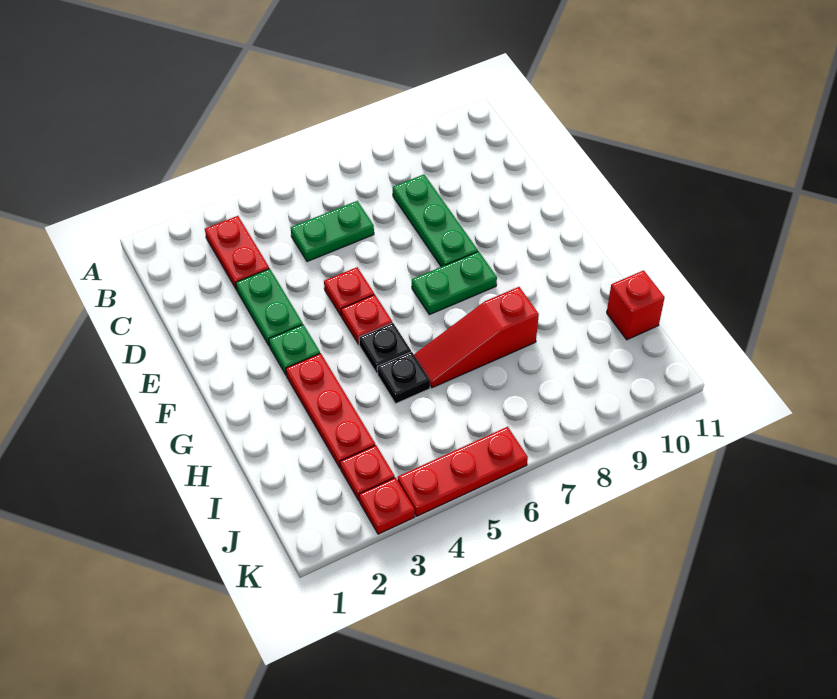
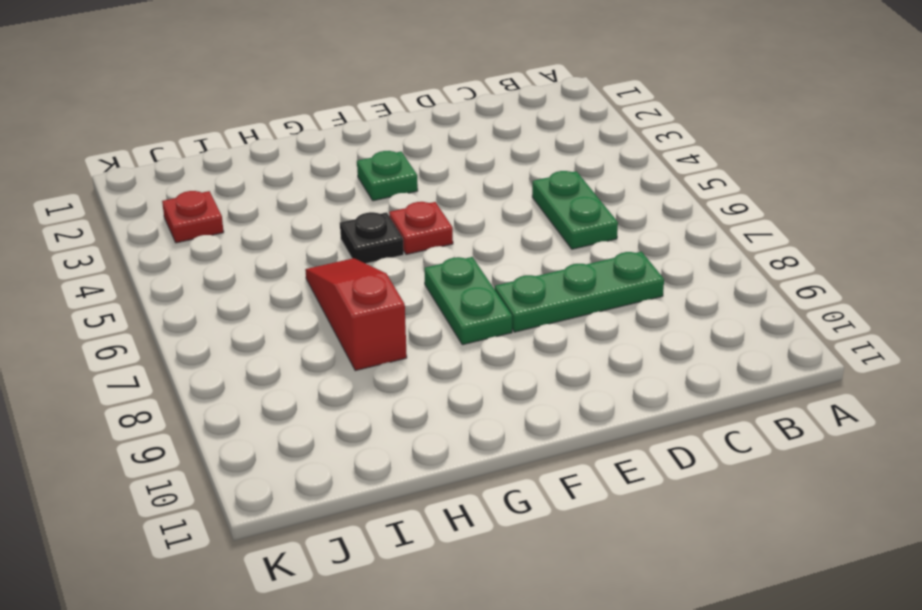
none -> red plate B3:C3 level 1
none -> green plate D3:E3 level 1
none -> red plate E5 level 1

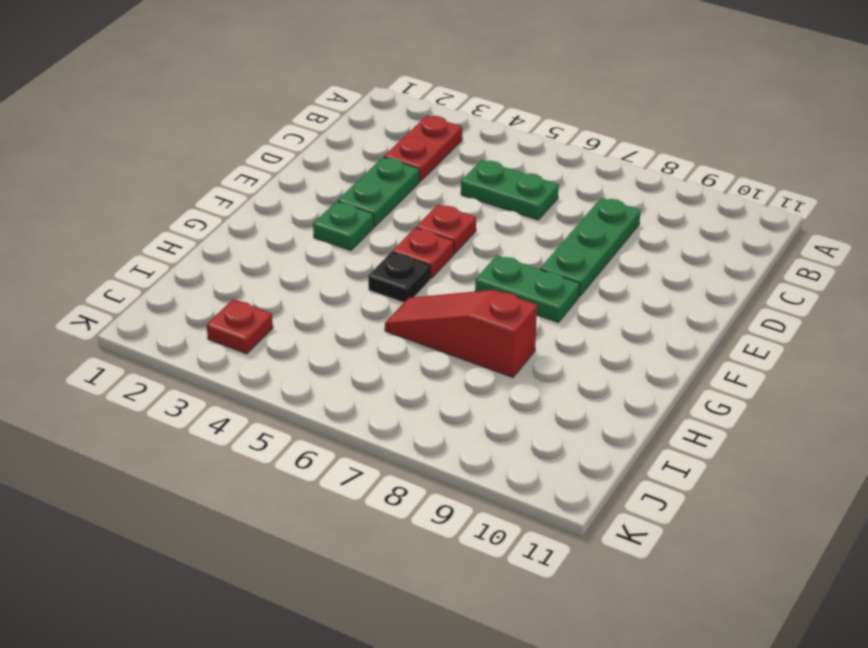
none -> red plate G3:I3 level 1
none -> black plate H5 level 1
none -> red brick I11 level 1

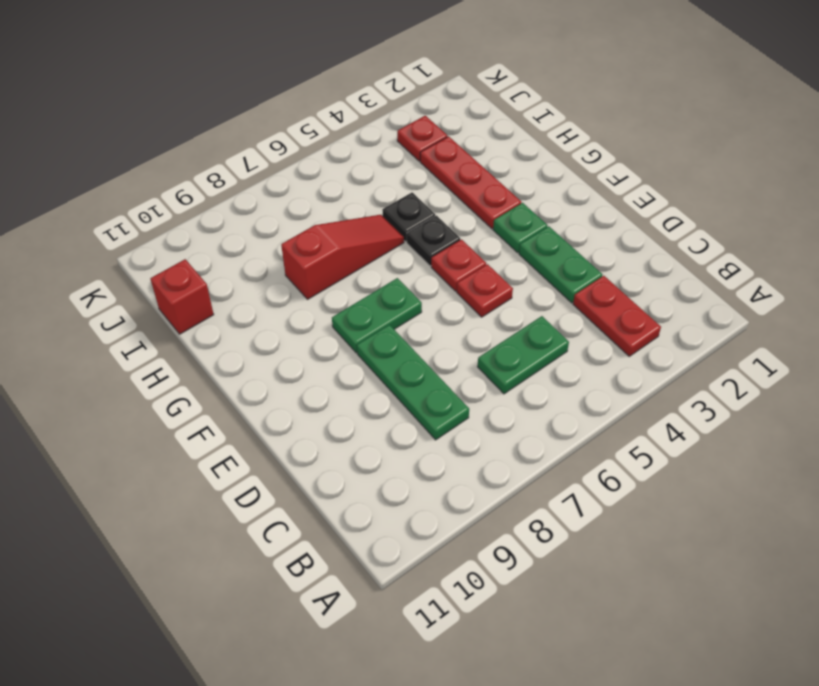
none -> red plate K3 level 1
none -> red plate K4:K6 level 1

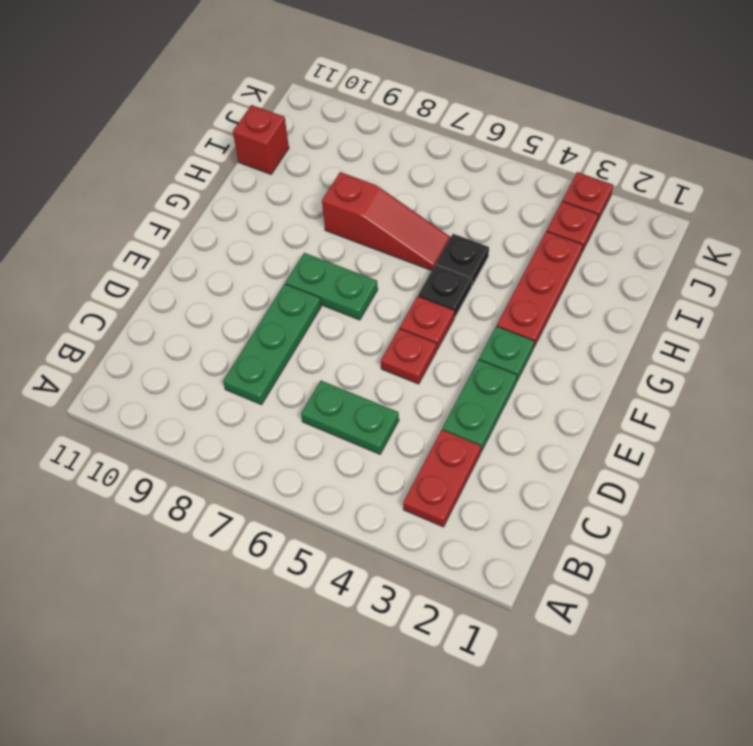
none -> red plate K4:K6 level 1

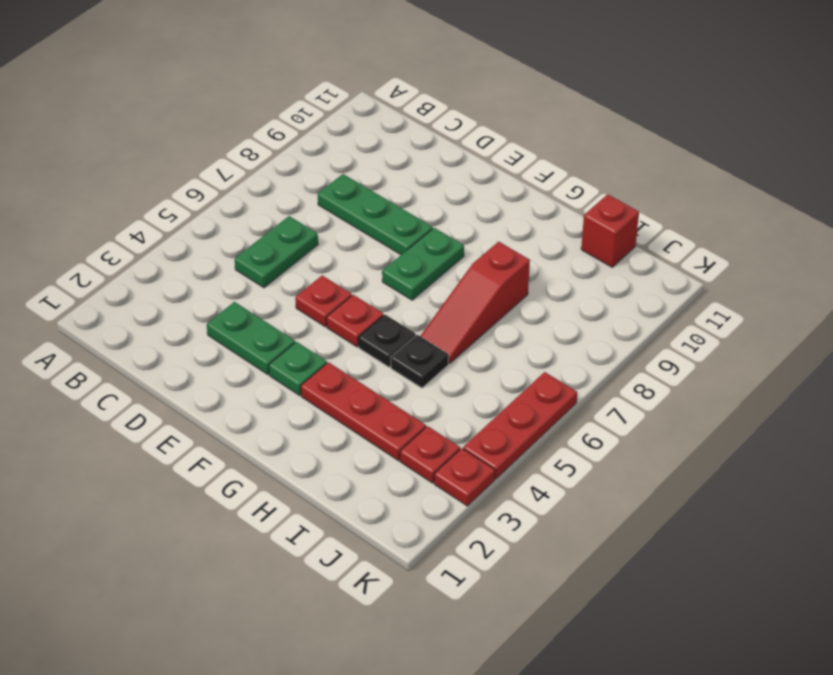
none -> red plate B3:C3 level 1

